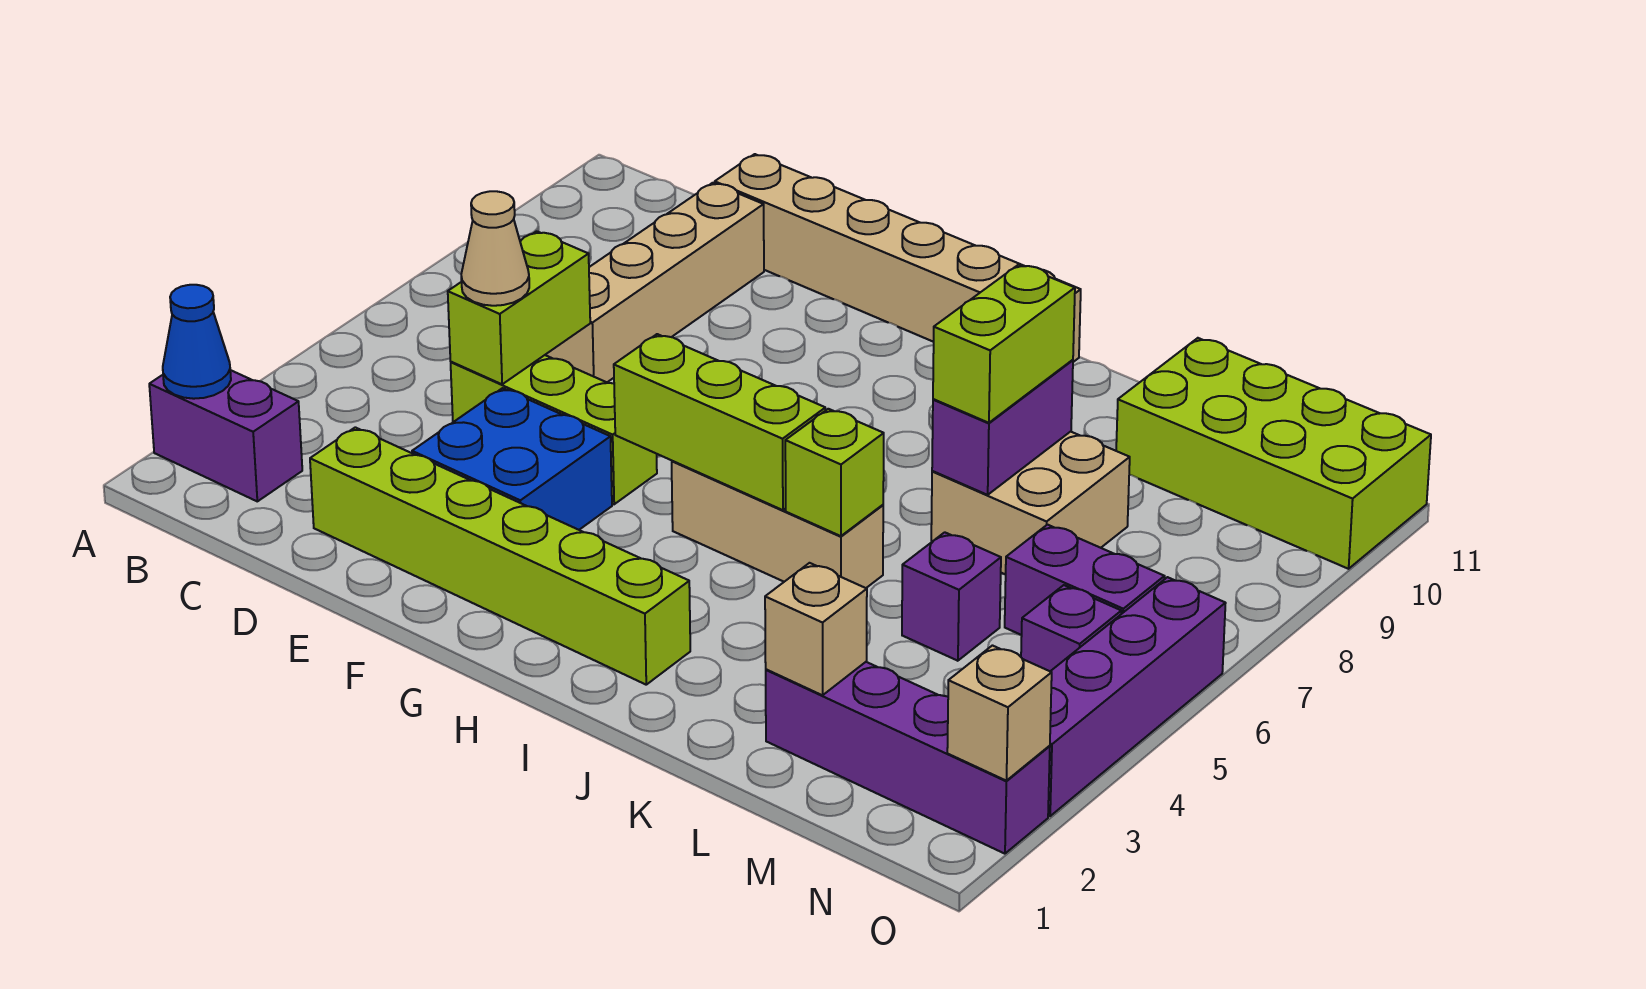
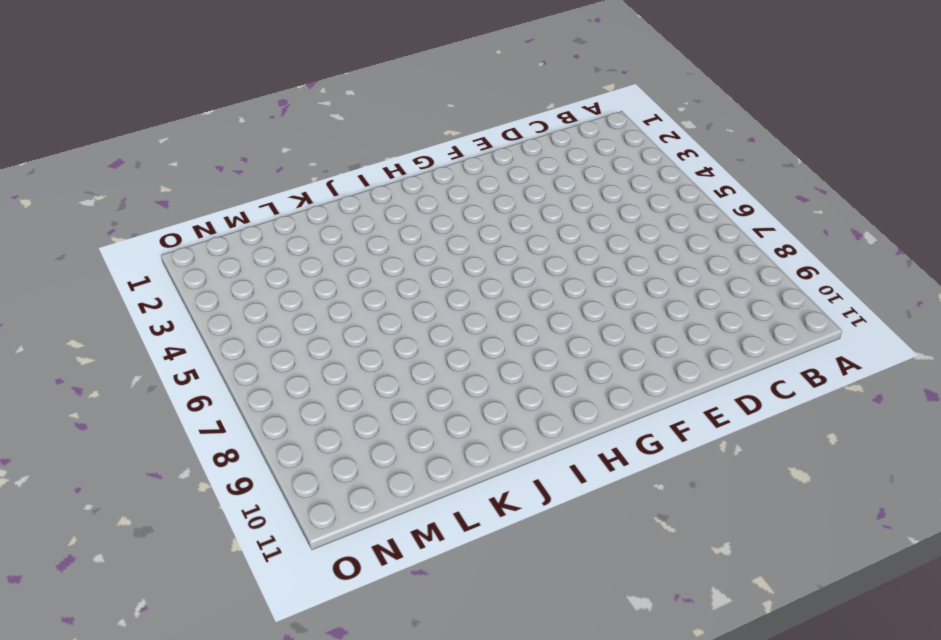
none -> purple brick A2:B2 level 1
none -> lime brick D2:I2 level 1
none -> lime brick D5:F5 level 1

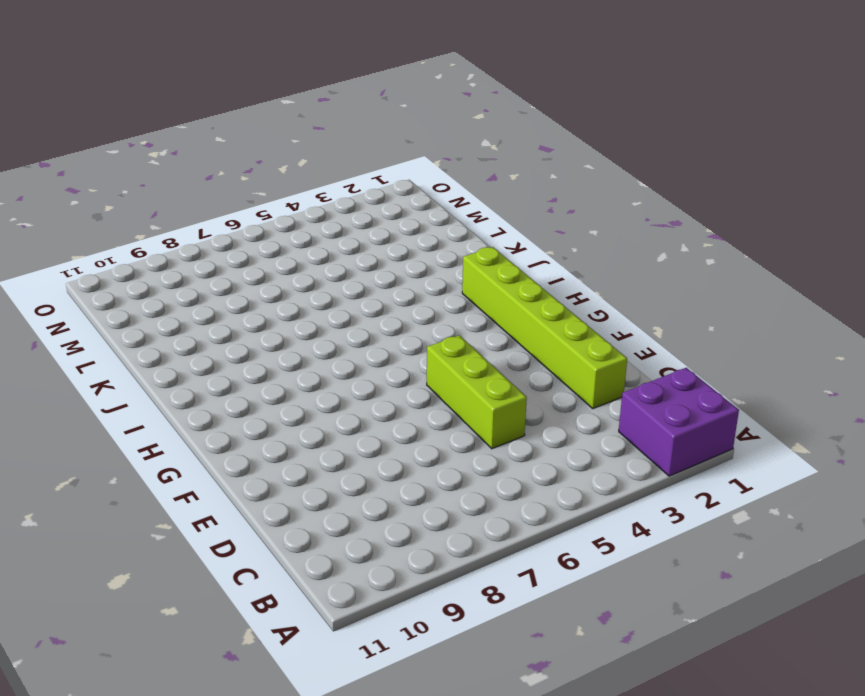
purple brick A1:B2 level 1 -> purple brick A2:B2 level 1
none -> tan brick D7:D10 level 1
none -> tan brick D11:I11 level 1
none -> blue brick E3:F4 level 1

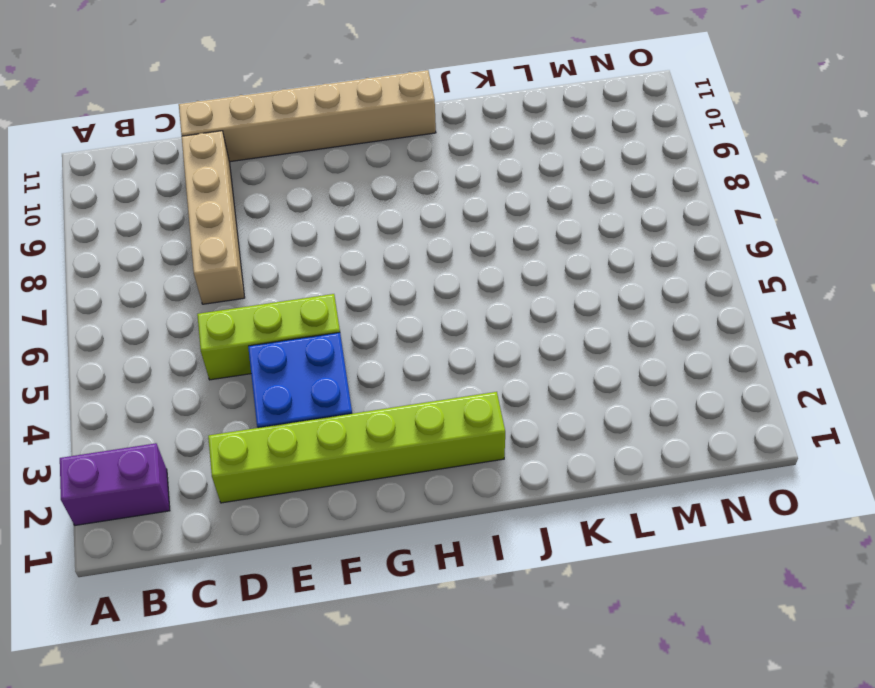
none -> tan brick H5:J5 level 1
none -> tan brick K7:L8 level 1
none -> purple brick L2:O2 level 1

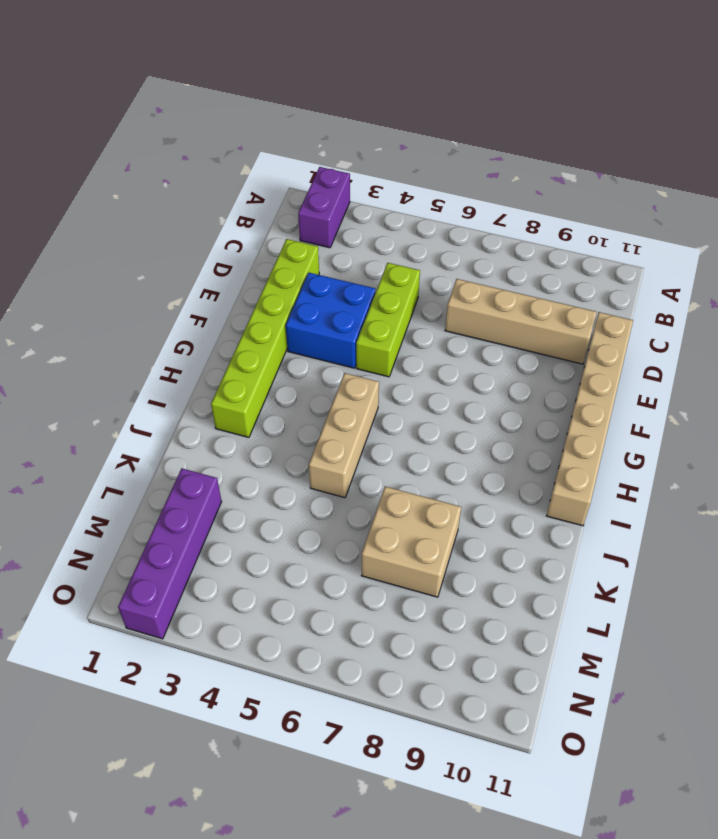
none -> purple brick L5 level 1
none -> lime brick L10:O11 level 1
none -> purple brick M6:N6 level 1

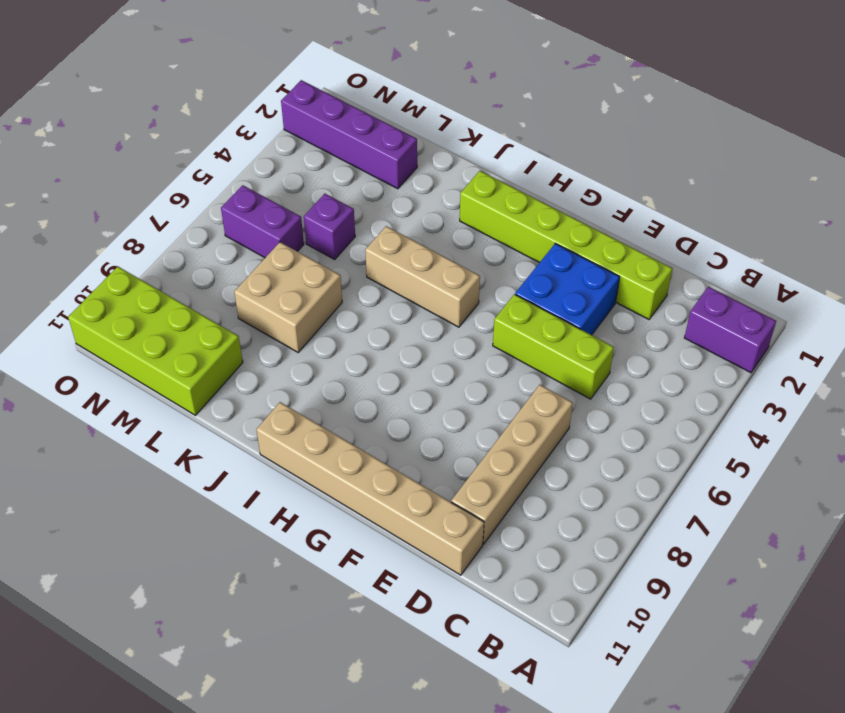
none -> purple brick N5 level 1
none -> purple brick O3:O6 level 1
none -> blue cone A2 level 2

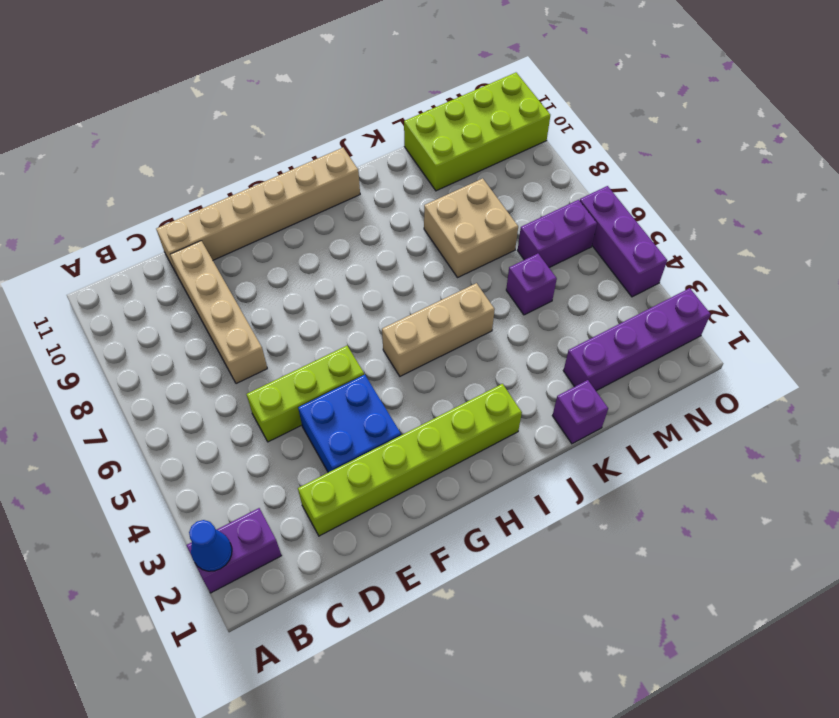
purple brick K1 level 1 -> purple brick N5 level 1
purple brick O4:O6 level 1 -> purple brick O3:O6 level 1
none -> lime brick D5:D6 level 2
none -> lime brick G5:I5 level 2
none -> lime brick J5 level 2

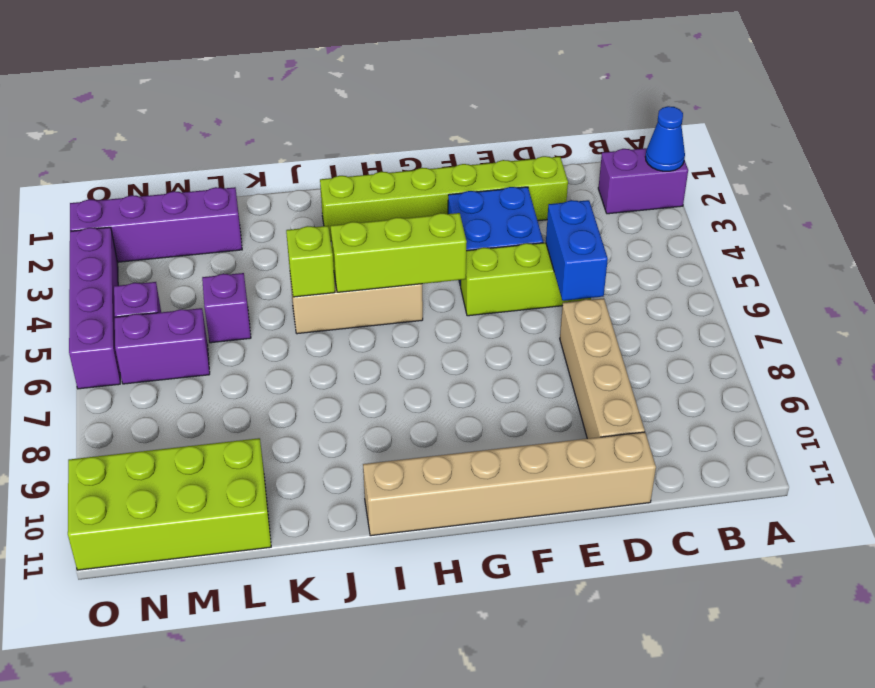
blue brick D5:D6 level 2 -> lime brick D5:D6 level 2
none -> tan brick K7:L8 level 1
none -> purple brick K7:K8 level 2
none -> tan brick L2 level 2

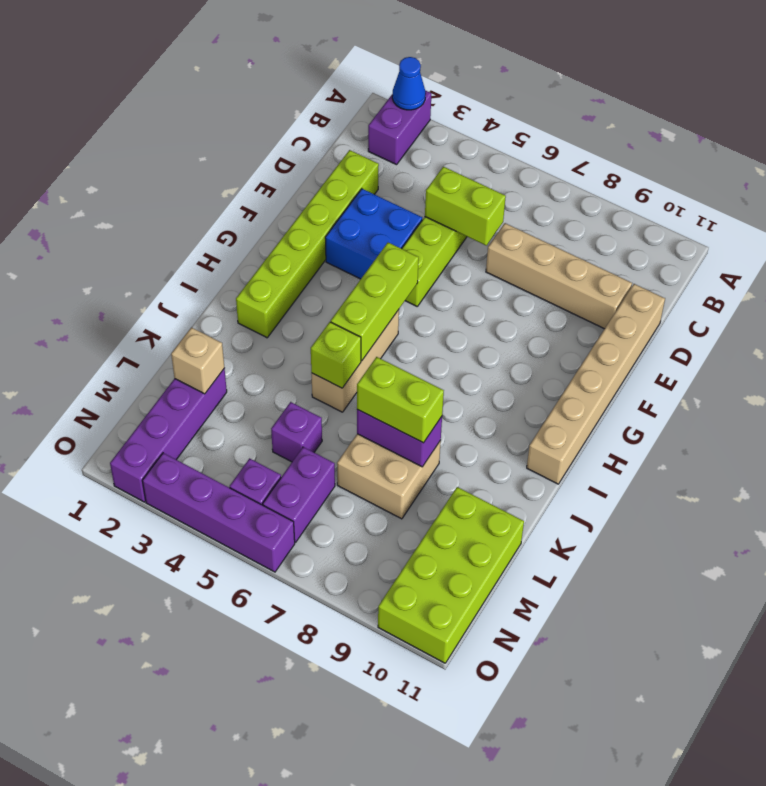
none -> tan brick O2 level 2
none -> tan cone D5 level 3

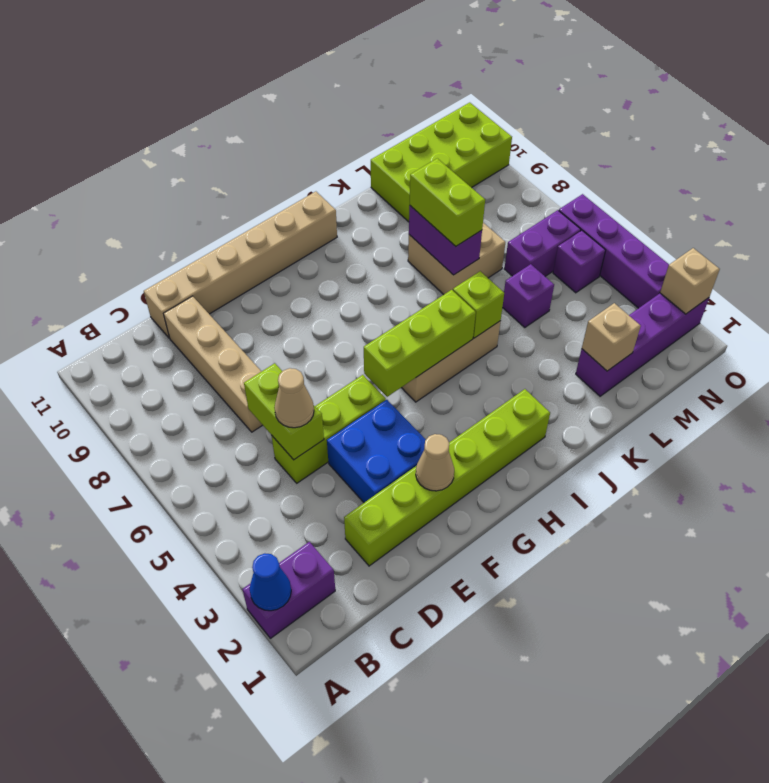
tan cone F2 level 2 -> none

